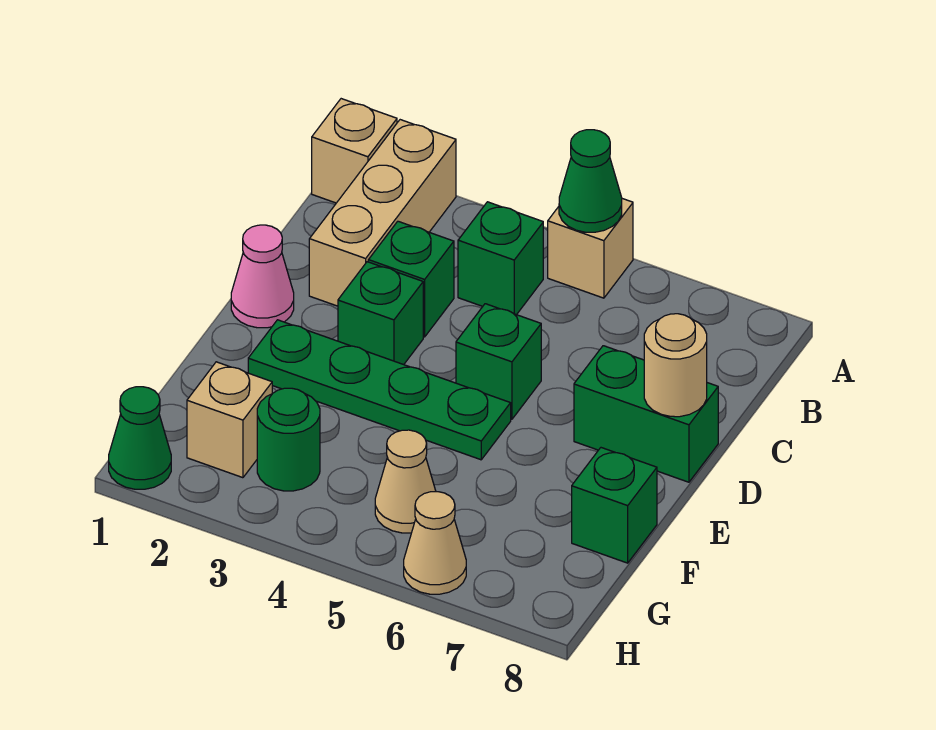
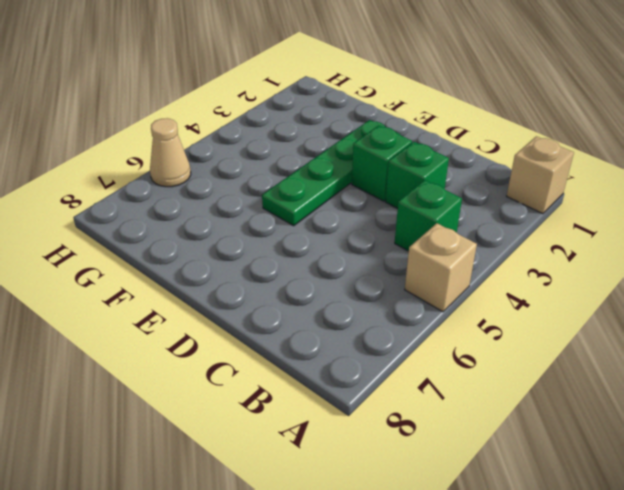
none -> tan brick A2:C2 level 1
none -> pink cone D1 level 1
none -> green brick D5 level 1

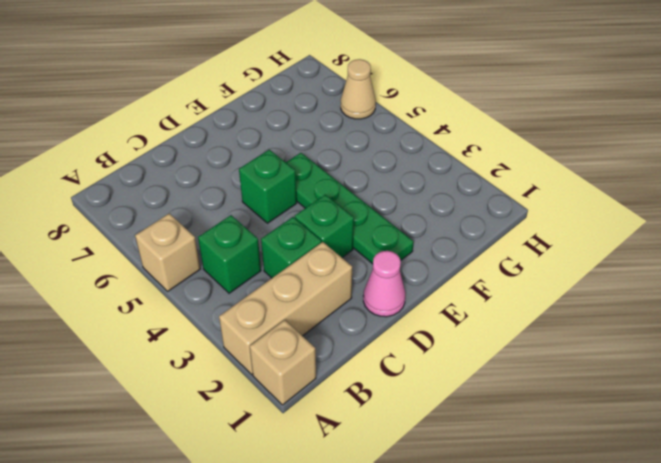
none -> green brick D7:D8 level 1
none -> green brick F8 level 1
none -> tan brick G2 level 1

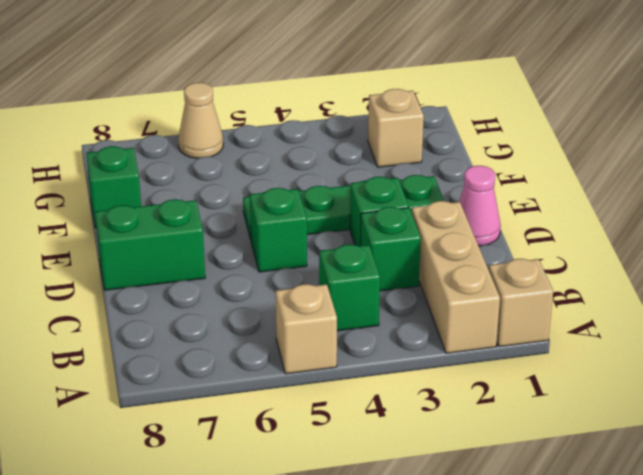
none -> green round brick G3 level 1
none -> tan cone G5 level 1
none -> green cone H1 level 1

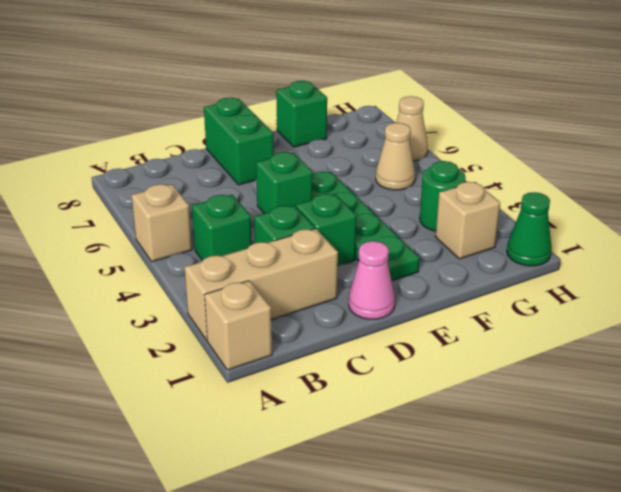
none -> green cone A5 level 2
none -> tan round brick D8 level 2

